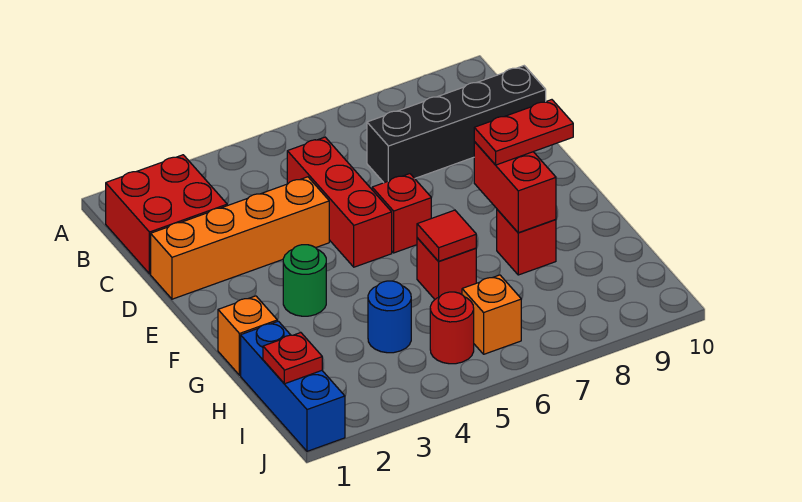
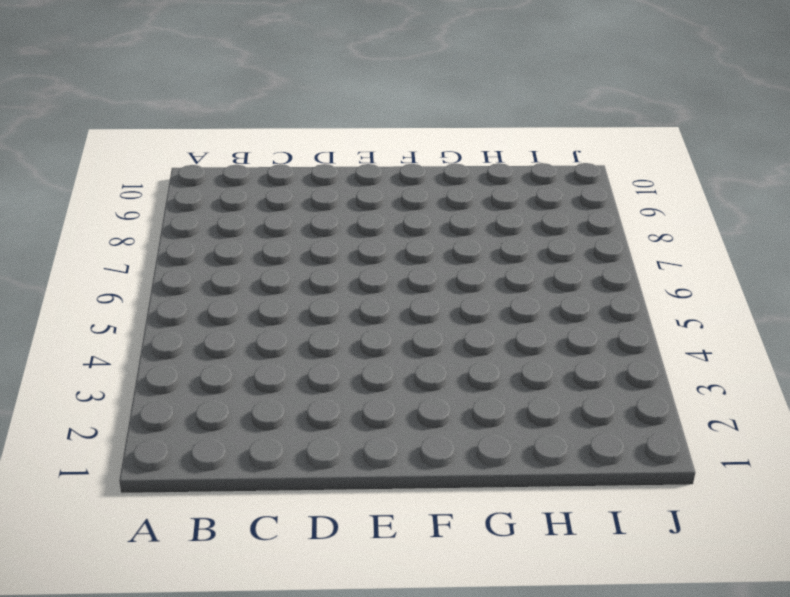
none -> red brick B1:C2 level 1
none -> red brick C5:E5 level 1
none -> black brick C7:C10 level 1

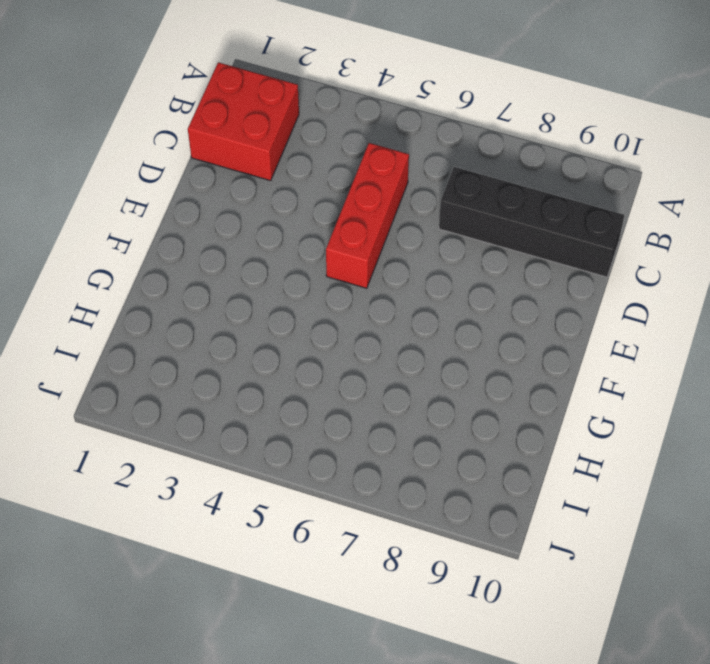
none -> orange brick D1:D4 level 1
none -> red brick E6 level 1
none -> green round brick F3 level 1

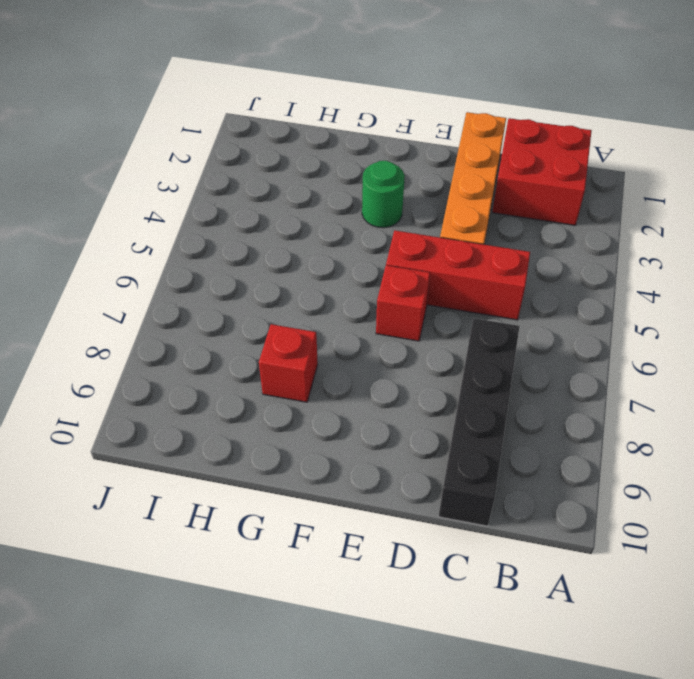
none -> orange brick G1 level 1
none -> red brick G6 level 1
none -> blue brick H1:J1 level 1

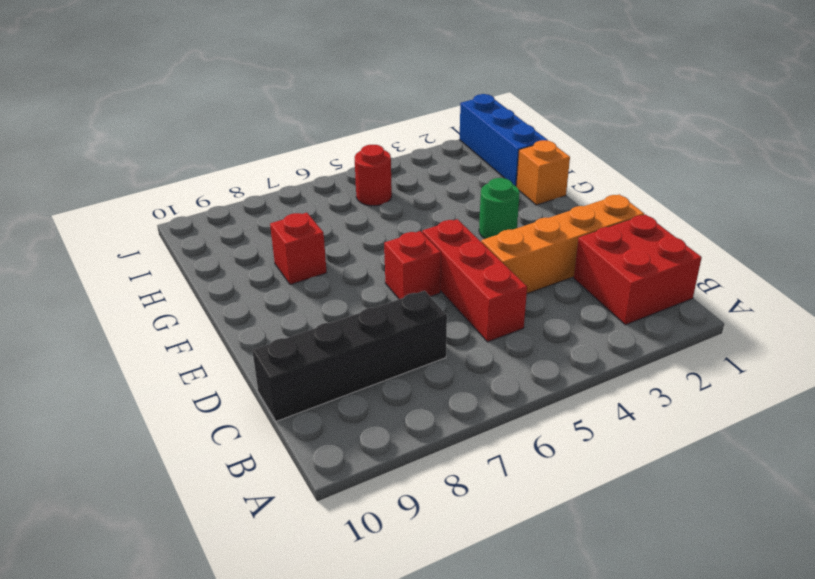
none -> red brick G6 level 1
none -> blue round brick H4 level 1
none -> orange brick I6 level 1

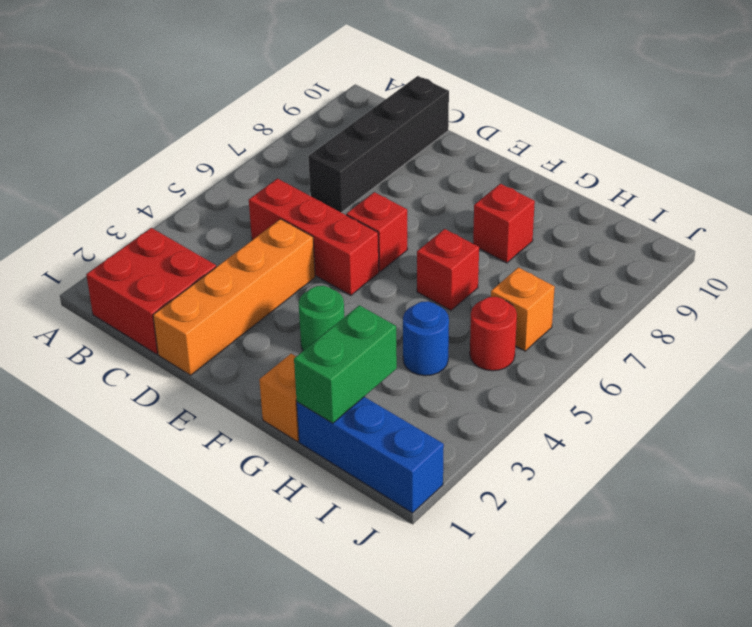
green brick H1:H2 level 2 -> none
none -> red brick F8:G8 level 2
none -> red tile G6 level 2
none -> red plate I1 level 2

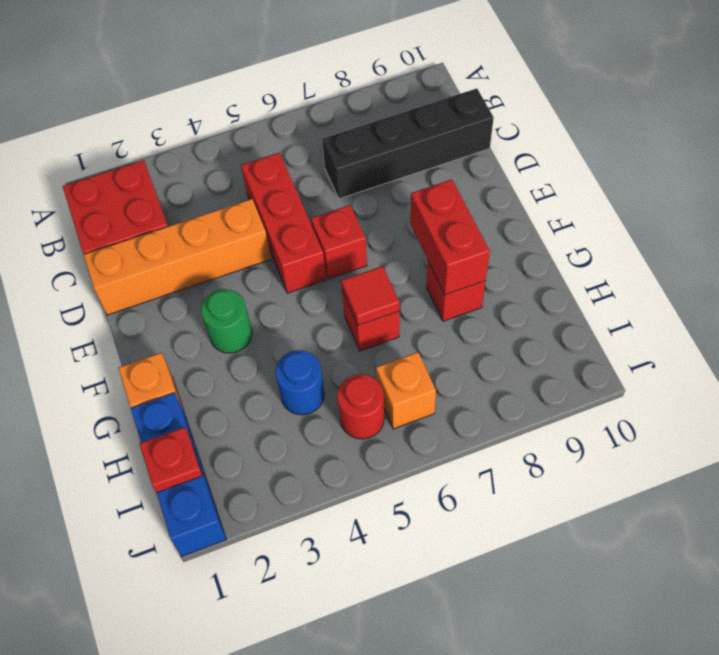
none -> red plate F8:F9 level 3

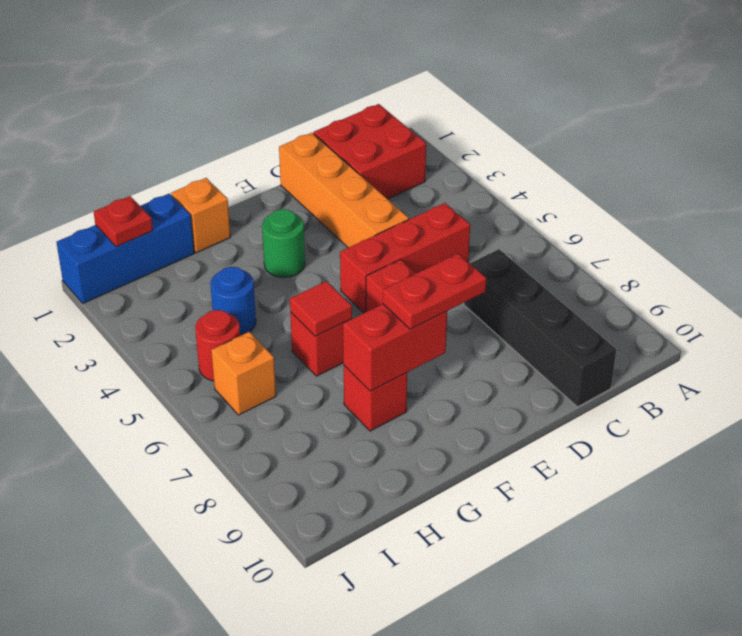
red plate E8:F8 level 3 -> red plate F8:F9 level 3

